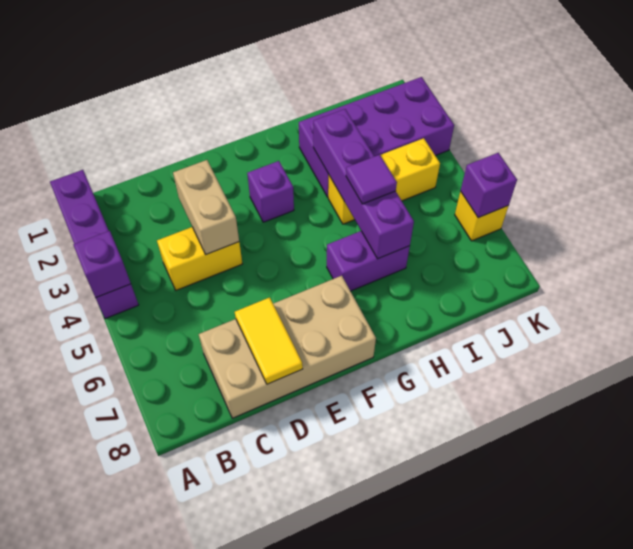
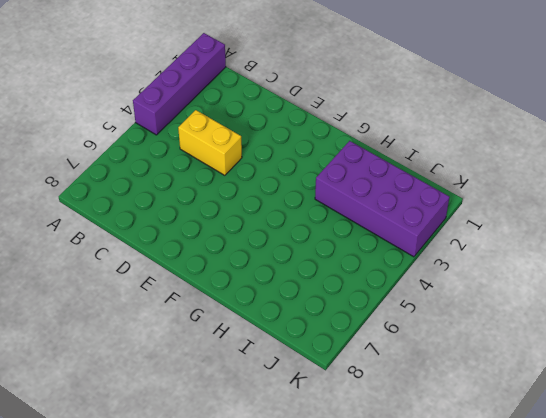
none -> tan brick C7:F8 level 1
none -> purple brick F3 level 1
none -> purple brick G6:H6 level 1

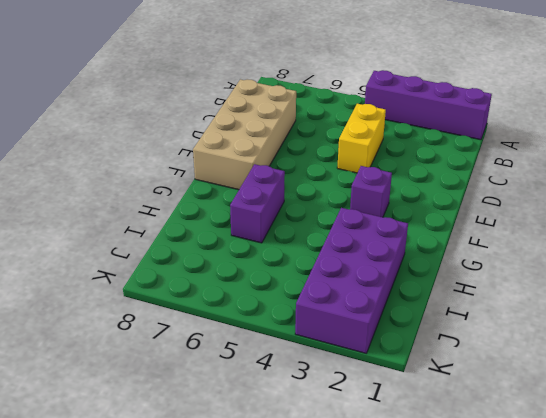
none -> yellow brick H4:J4 level 1
none -> yellow brick K6 level 1
none -> purple brick A4 level 2

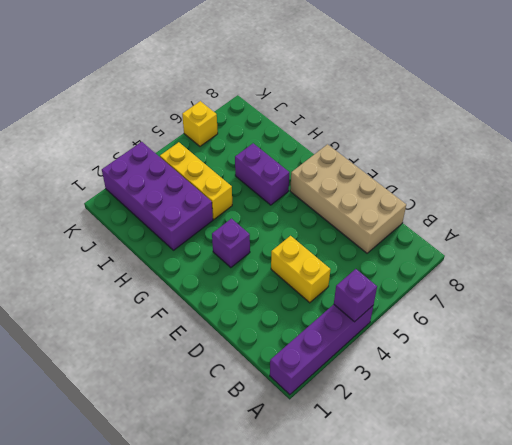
none -> tan brick D3:D4 level 2
none -> yellow tile D7:D8 level 2
none -> purple brick H3:H6 level 2

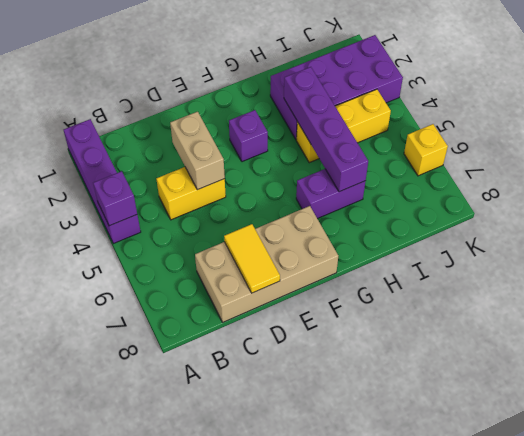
none -> purple brick K6 level 2
none -> purple tile H5 level 3

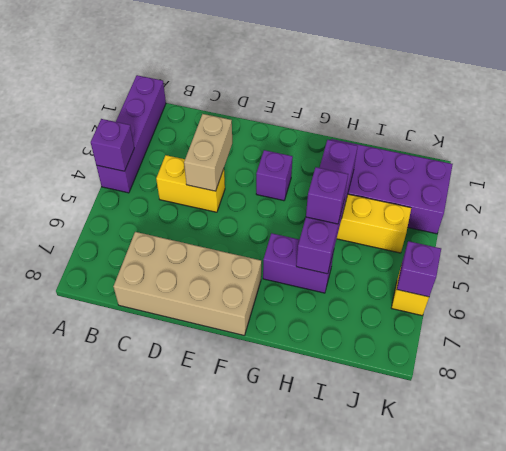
purple brick H5 level 3 -> purple tile H5 level 3
none -> yellow tile D7:D8 level 2

